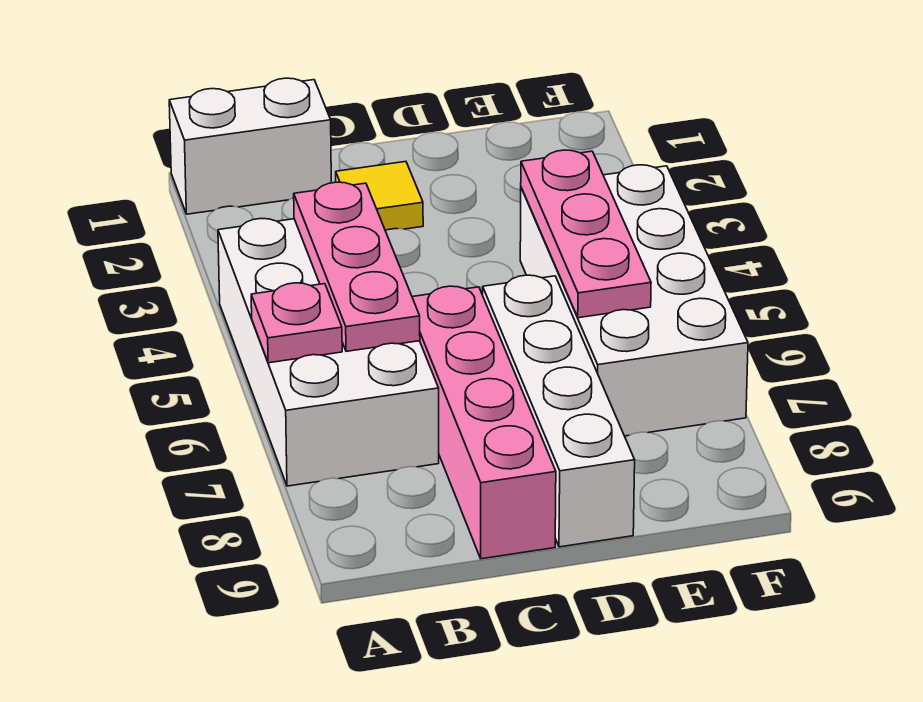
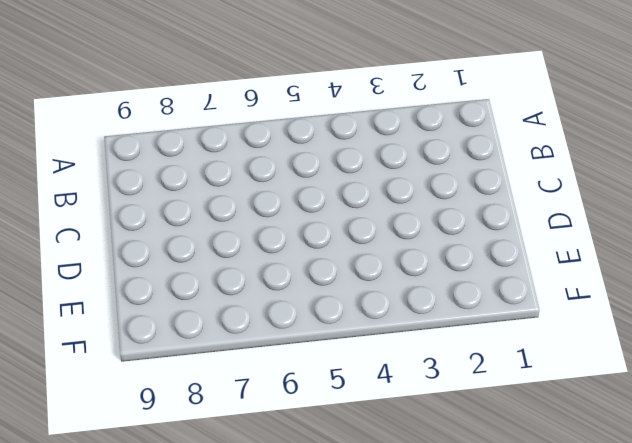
none -> white brick A1:B1 level 1
none -> white brick A4:B7 level 1

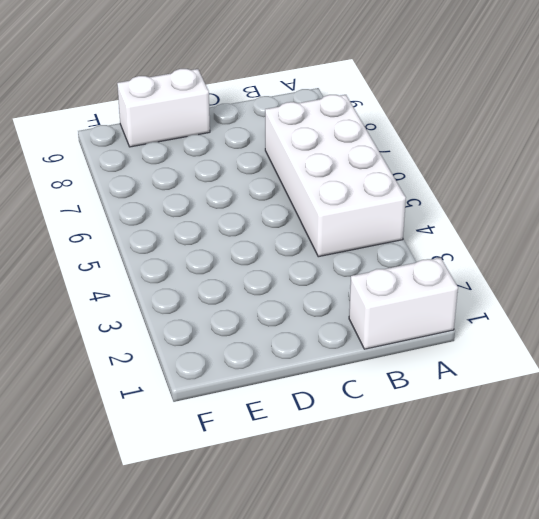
white brick D9:E9 level 1 -> white brick D6:D9 level 1
none -> yellow tile C2 level 1
none -> pink brick C6:C9 level 1

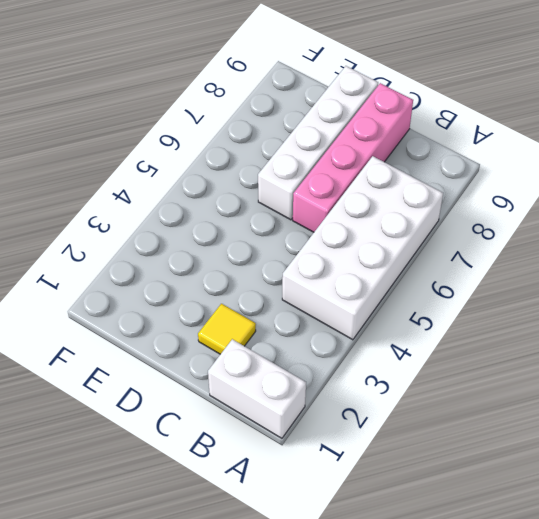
none -> white brick E4:F7 level 1
none -> pink plate A6 level 2

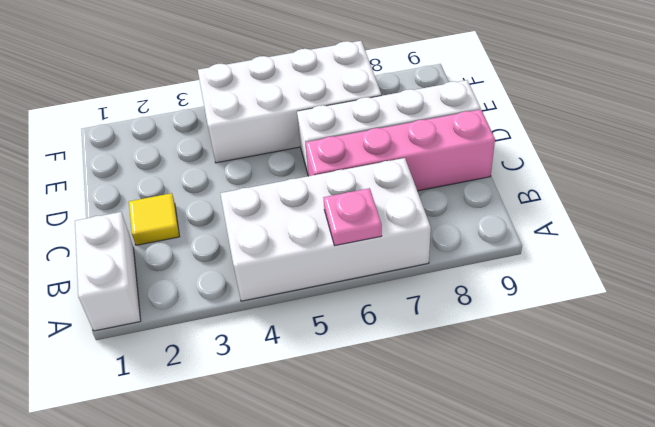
none -> pink plate B4:B6 level 2
none -> pink plate E4:E6 level 2

